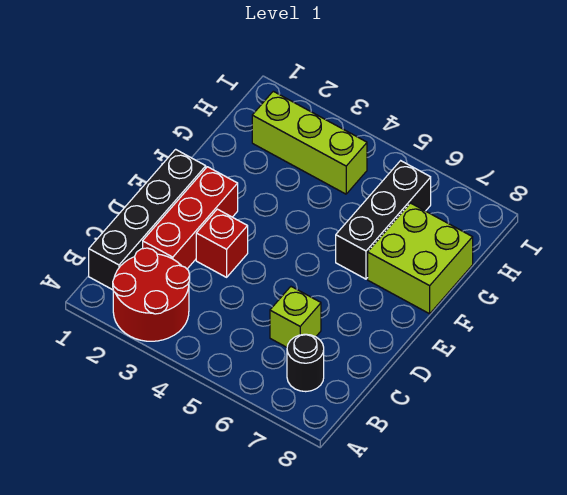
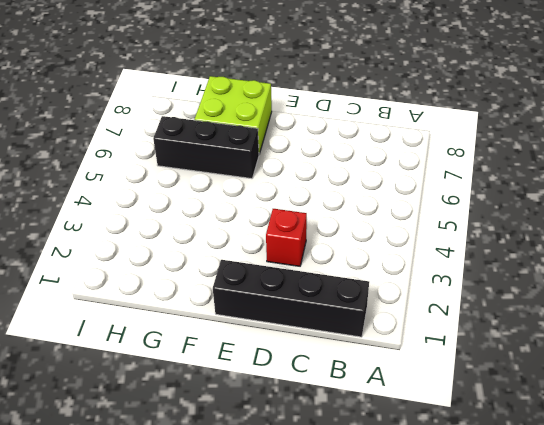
none -> red round brick A2:B3 level 1
none -> black round brick B7 level 1

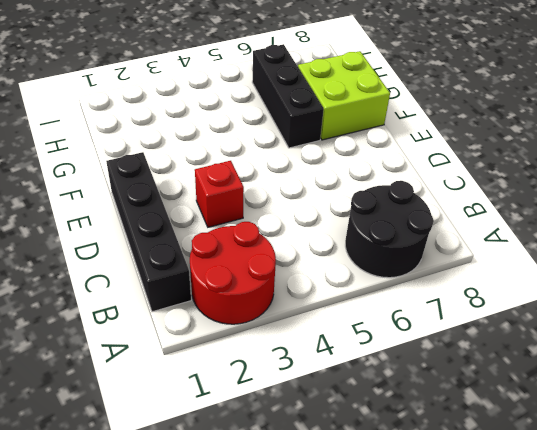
black round brick A6:B7 level 1 -> black round brick B7 level 1
none -> red brick C2:E2 level 1
none -> lime brick C6 level 1

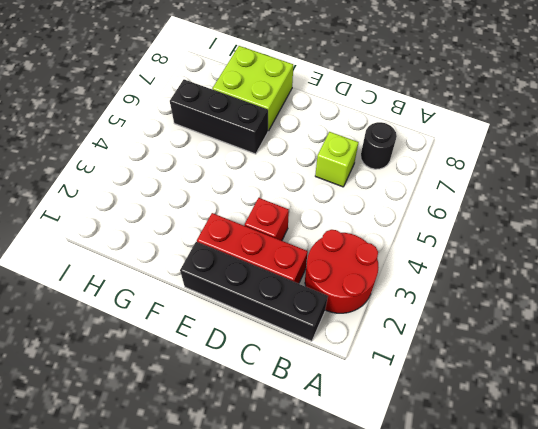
none -> lime brick H2:H4 level 1

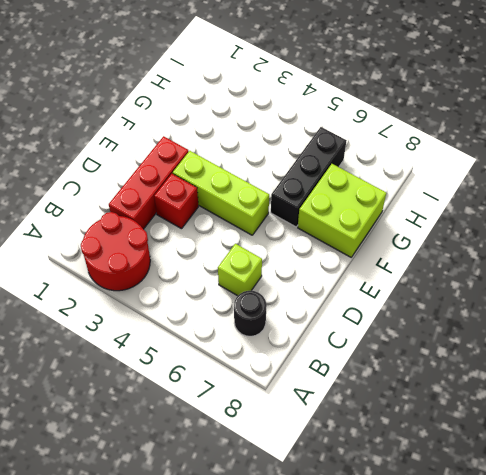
lime brick E3:E5 level 1 -> lime brick H2:H4 level 1
none -> black brick B1:E1 level 1

